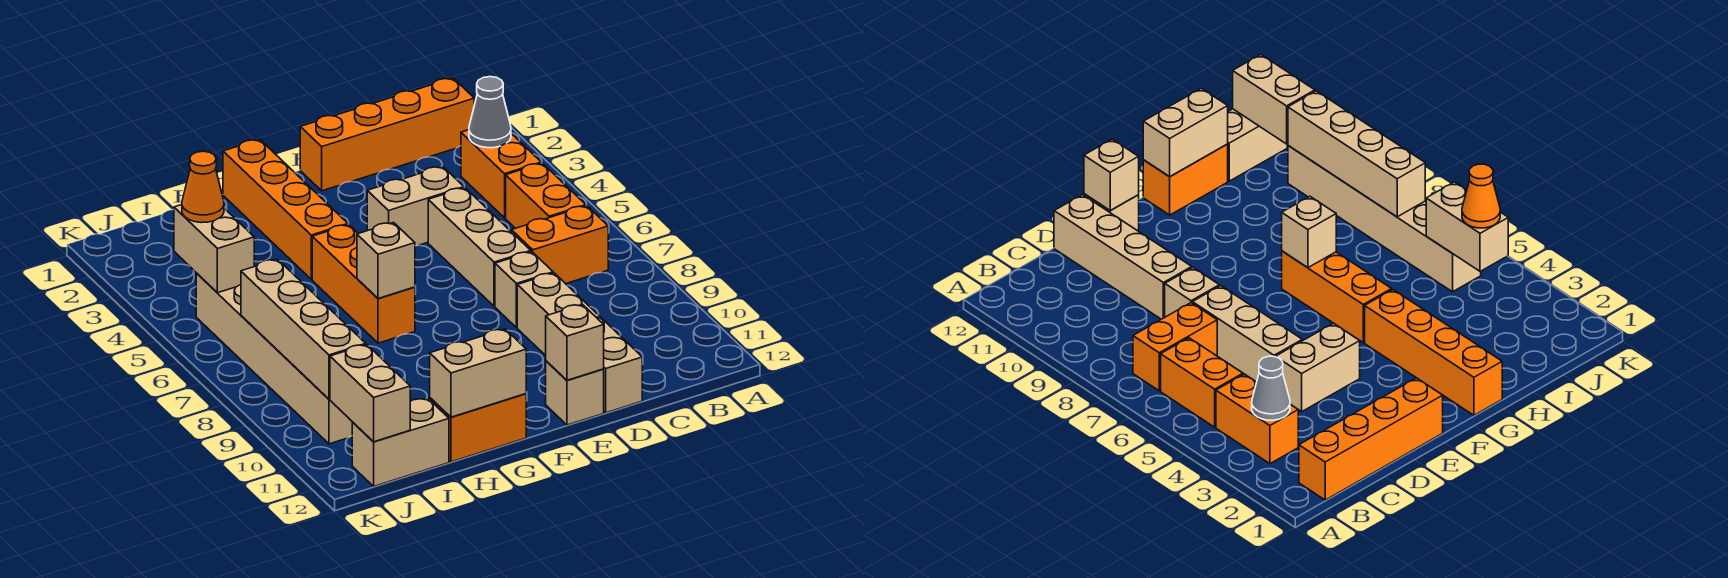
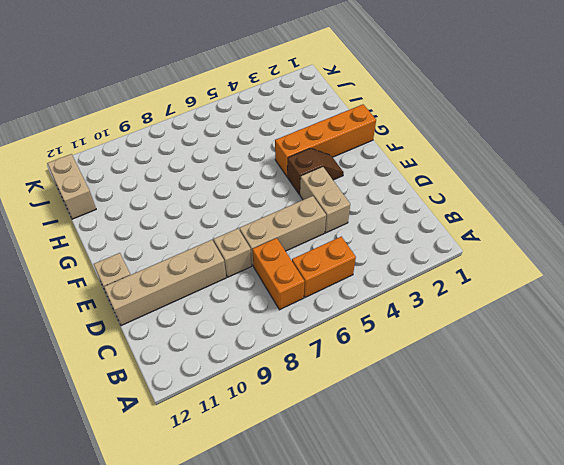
brown slope F3:F4 level 1 top 4 -> none
none -> orange brick B1:E1 level 1
none -> orange brick B3:B4 level 1
none -> orange brick G5:G7 level 1

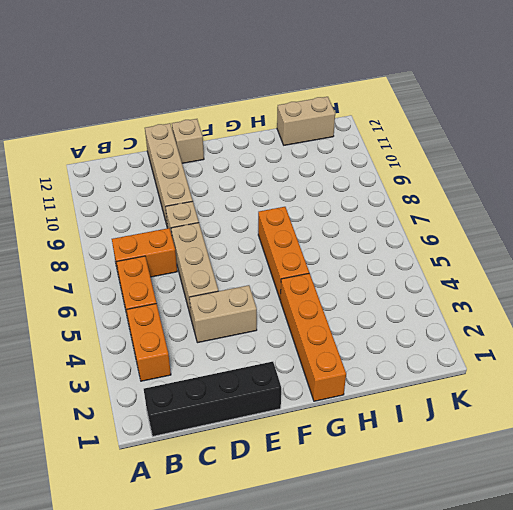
black brick B1:E1 level 1 -> orange brick B1:E1 level 1
none -> orange brick G12:H12 level 1
none -> tan brick J5:J10 level 1
none -> grey cone B3 level 2

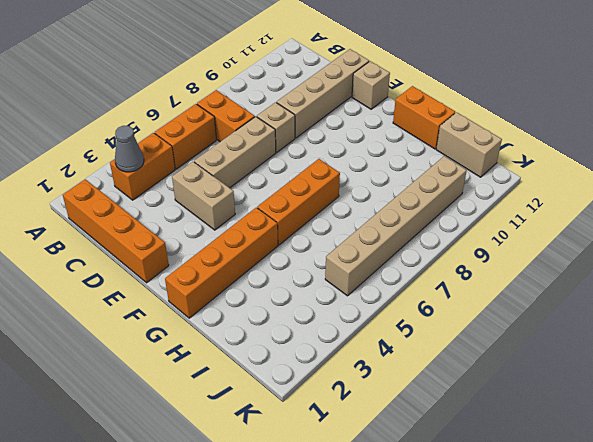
none -> tan brick E12 level 2
none -> tan brick G7 level 2
none -> tan brick G12:H12 level 2

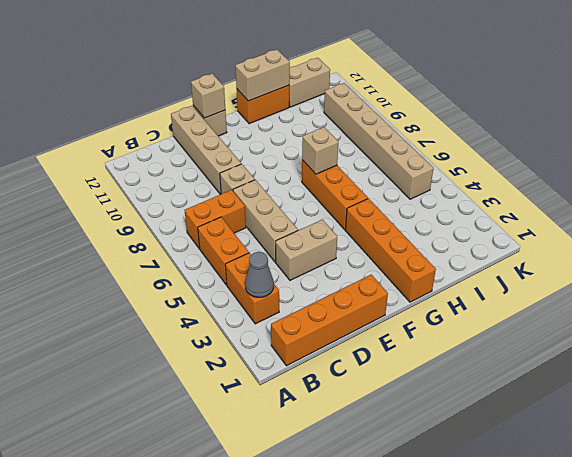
none -> tan brick J4:J5 level 2
none -> tan brick J7:J10 level 2
none -> tan brick J11:J12 level 2

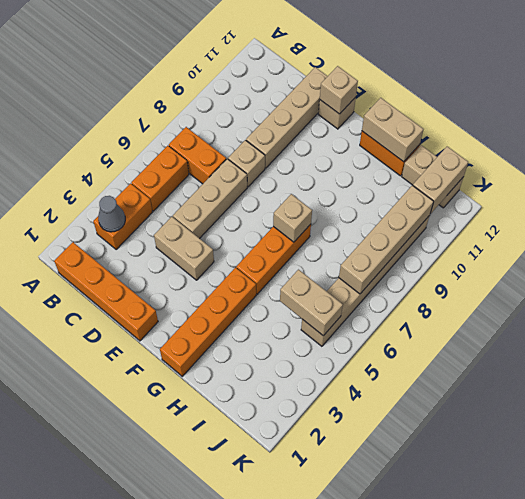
tan brick I5:J5 level 2 -> tan brick J4:J5 level 2
none -> orange cone J4 level 3

